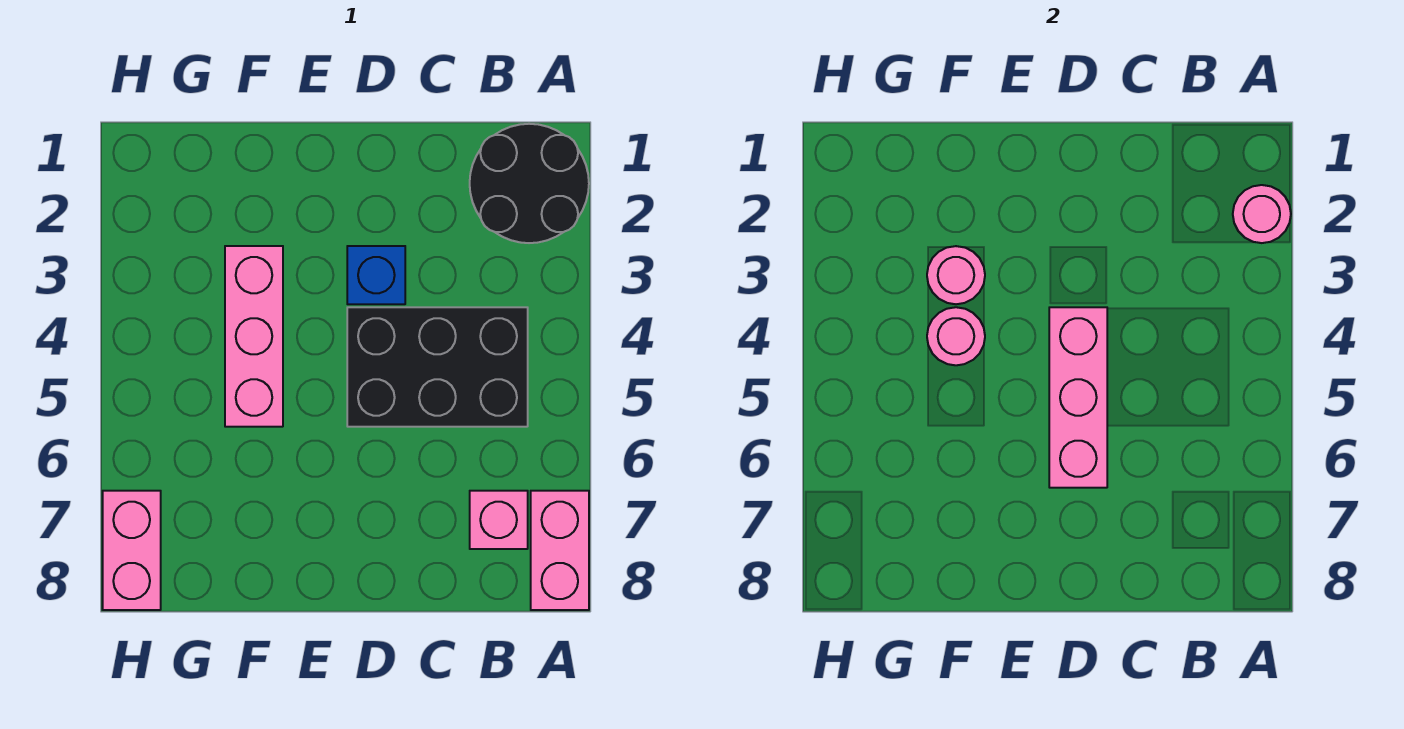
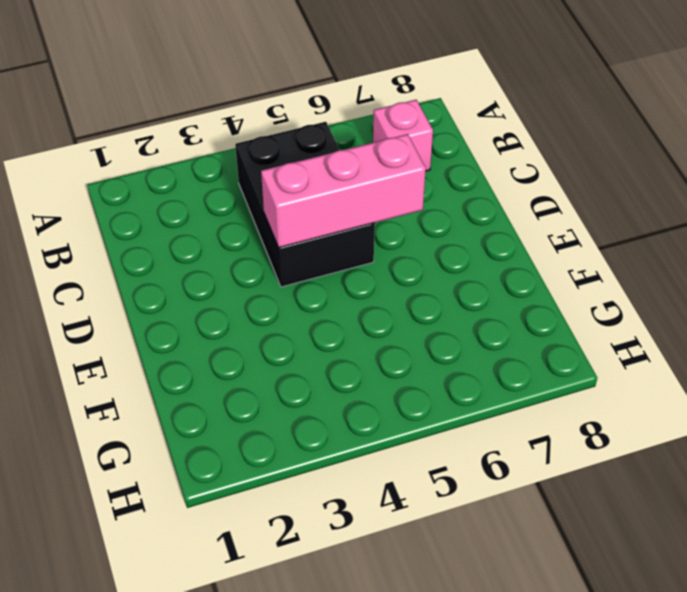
none -> black round brick A1:B2 level 1
none -> pink brick A7:A8 level 1

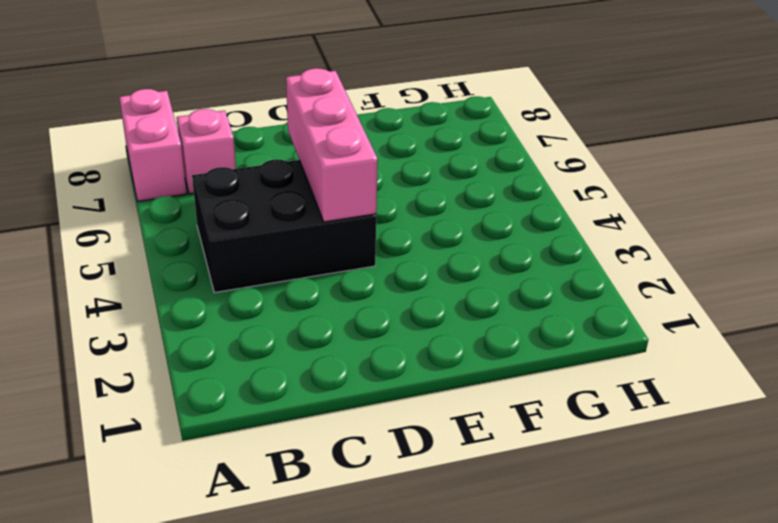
none -> black round brick A1:B2 level 1
none -> blue brick D3 level 1

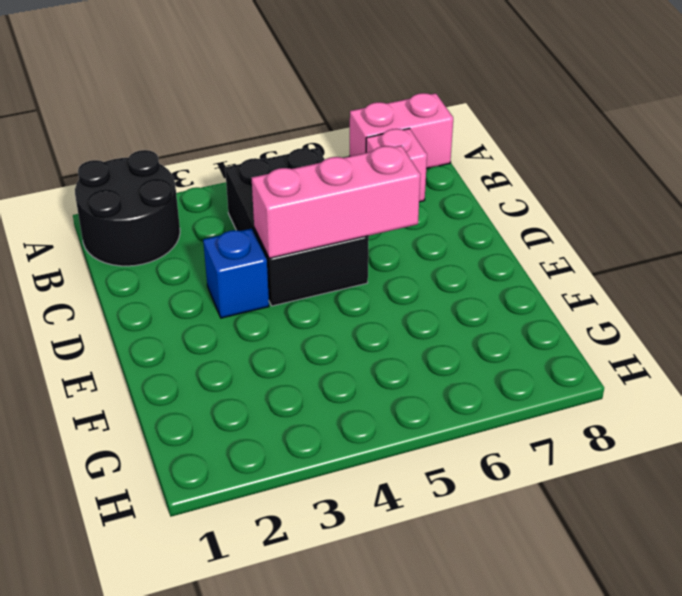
none -> pink brick F3:F5 level 1
none -> pink brick H7:H8 level 1

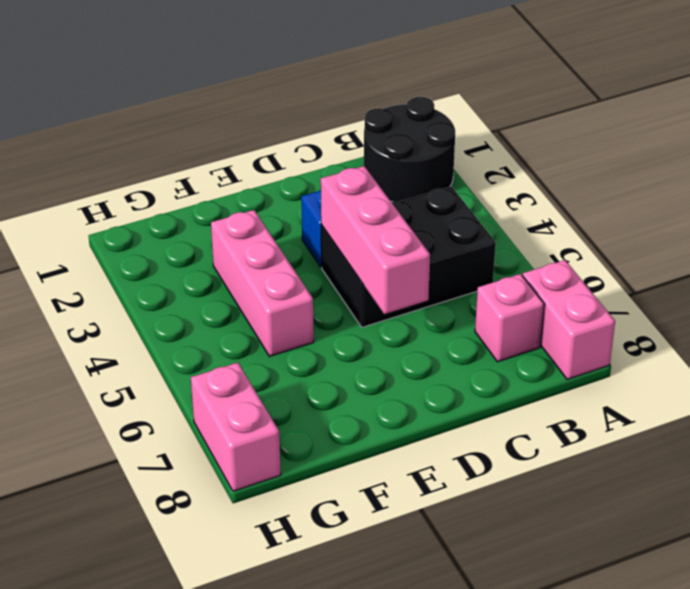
none -> pink round brick A2 level 2
none -> pink round brick F3 level 2

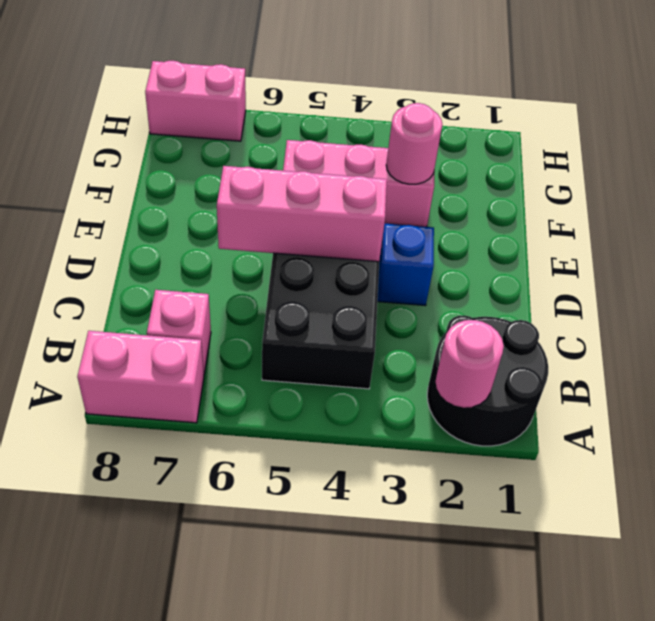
none -> pink round brick F4 level 2

